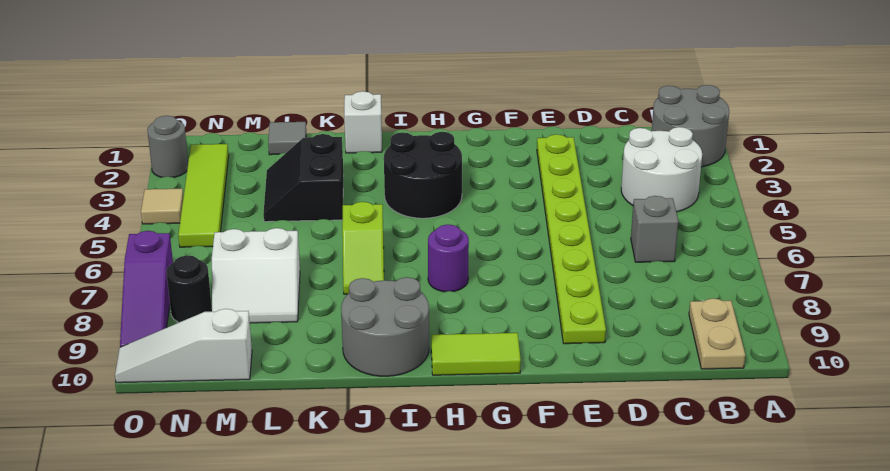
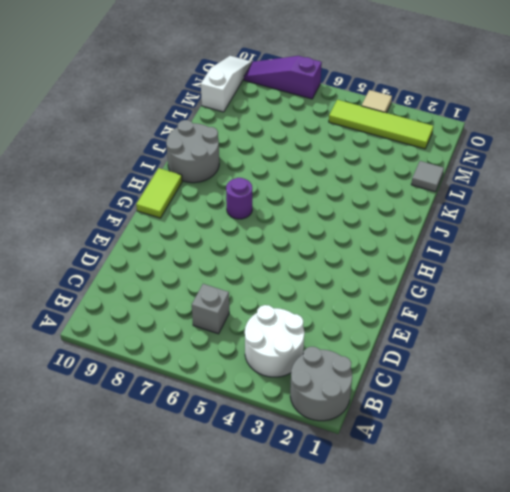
none -> tan plate B9:B10 level 1
none -> lime plate E2:E9 level 1
none -> black round brick H3:I4 level 1

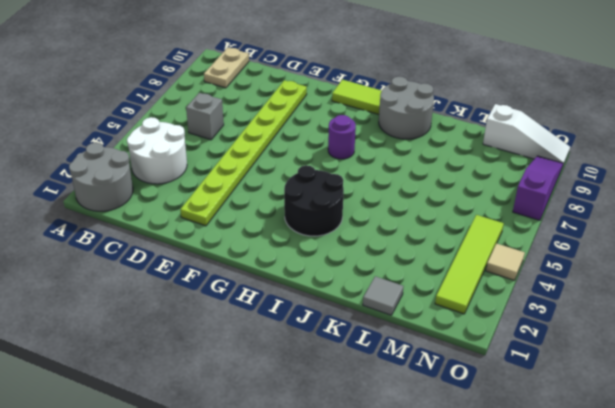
none -> white brick J1 level 1
none -> lime slope J6:J7 level 1 top 6
none -> black slope K3:L4 level 1 top K

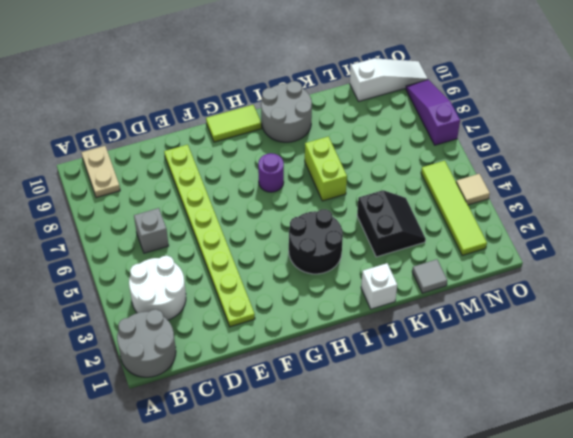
lime brick J6:J7 level 1 -> lime slope J6:J7 level 1 top 6
none -> white slope L7:M8 level 1 top 7
none -> black round brick N8 level 1
none -> grey round brick O2 level 1

